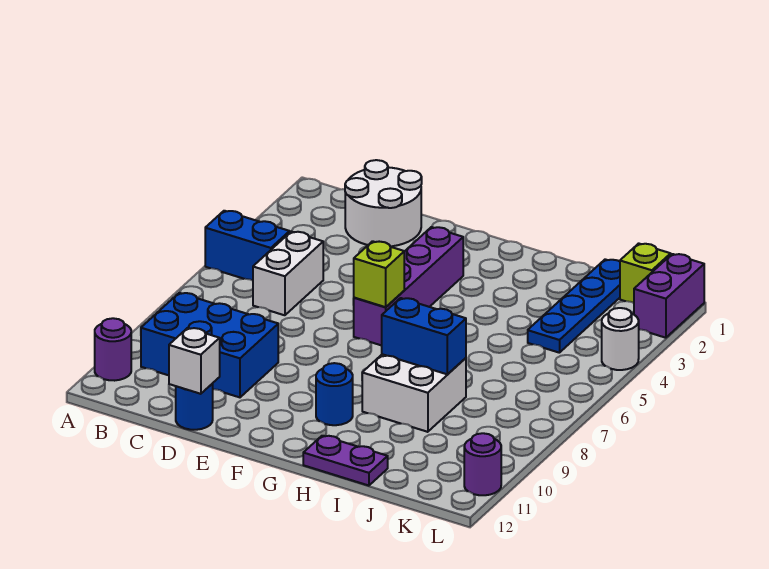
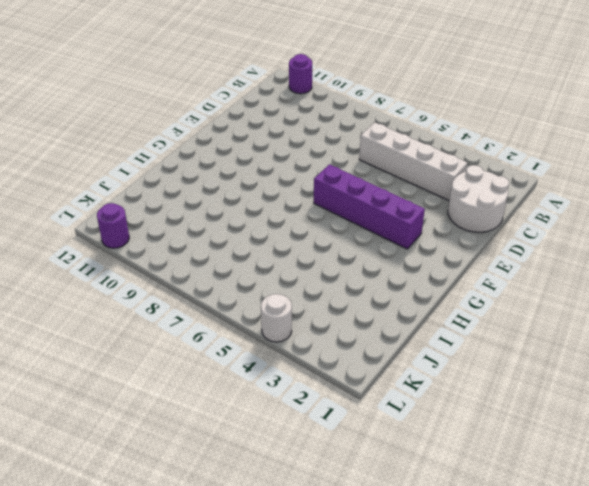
white brick C3:C6 level 1 -> white brick C5:C6 level 1
none -> blue brick A5:B5 level 1
none -> blue brick B9:D10 level 1
none -> blue round brick D12 level 1

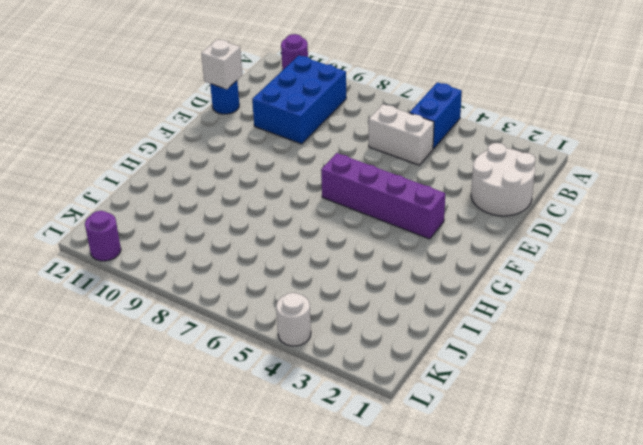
none -> blue round brick G10 level 1
none -> white brick H8:I9 level 1
none -> purple plate H12:I12 level 1

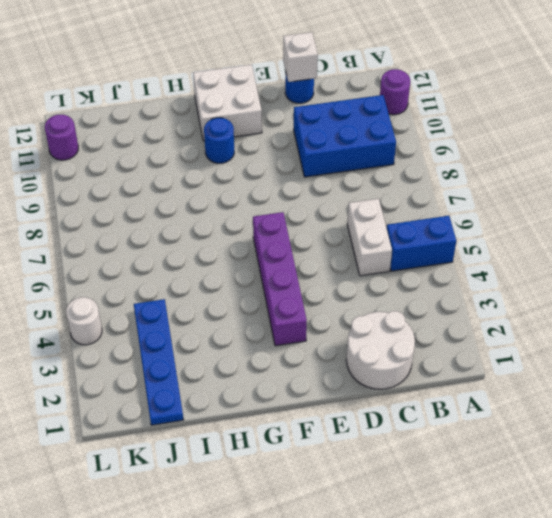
white brick F11:G12 level 1 -> white brick H8:I9 level 1
none -> purple plate H12:I12 level 1
none -> lime brick K1 level 1
none -> purple brick L1:L2 level 1

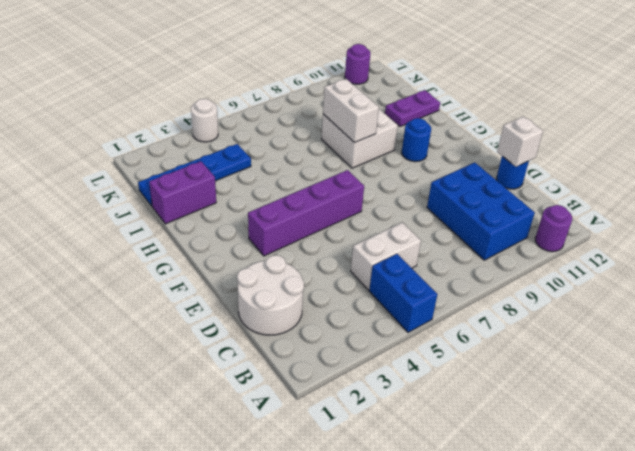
white brick H8:I8 level 2 -> blue brick H8:I8 level 2
purple brick I1:I2 level 1 -> purple brick L1:L2 level 1
purple plate I11:I12 level 1 -> purple plate H12:I12 level 1
none -> lime brick K1 level 1
none -> lime brick F6 level 2

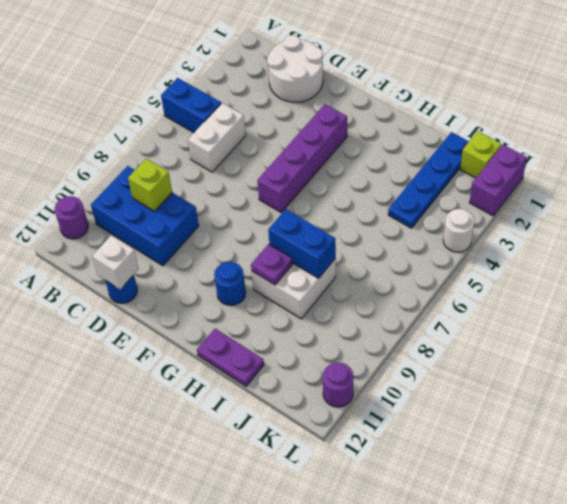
lime brick C9 level 2 -> lime brick F6 level 2
purple plate H9 level 2 -> none

